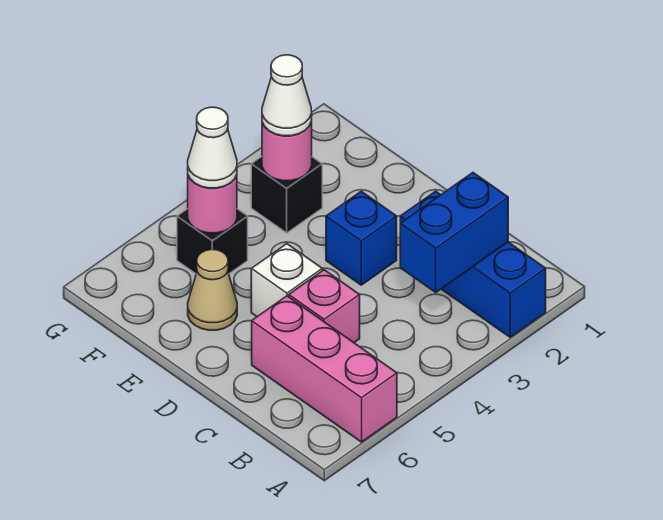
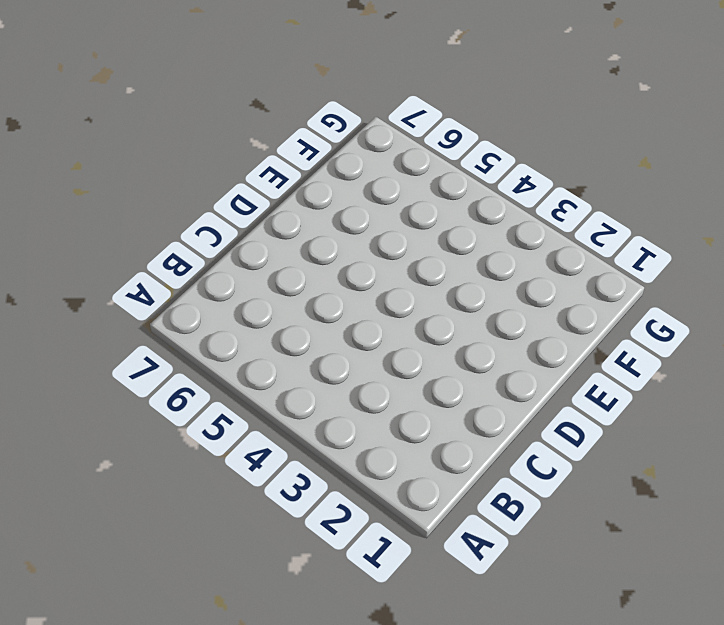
none -> blue brick A2:C2 level 1
none -> pink brick A6:C6 level 1
none -> pink brick C5 level 1

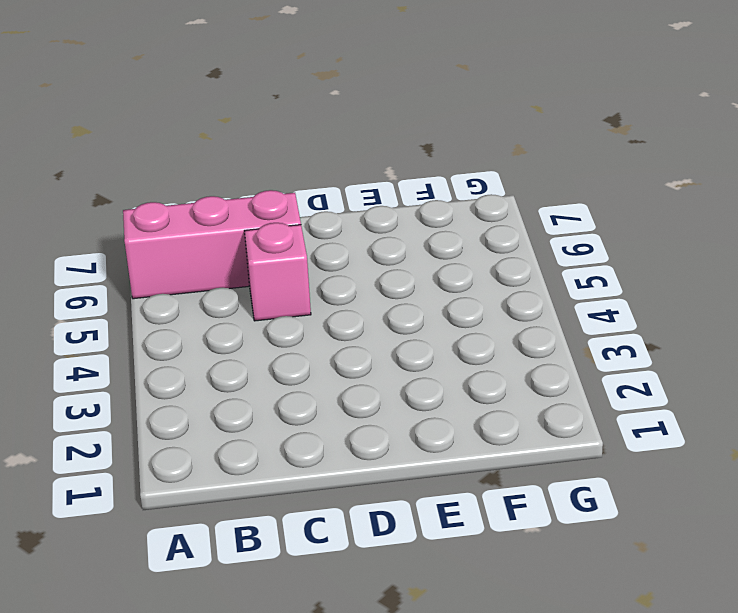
none -> blue brick A2:C2 level 1
none -> blue brick D3 level 1
none -> white brick D5 level 1

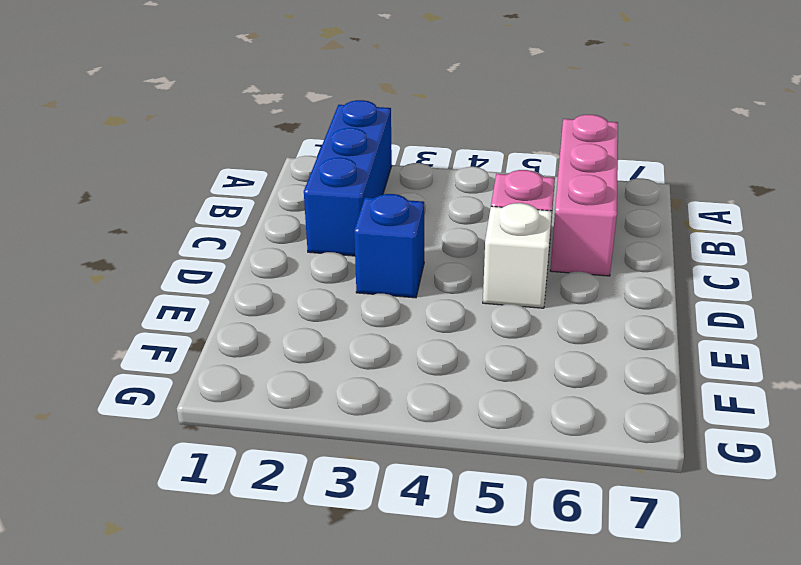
none -> tan cone E6 level 1
none -> black brick F3 level 1
none -> black brick F5 level 1

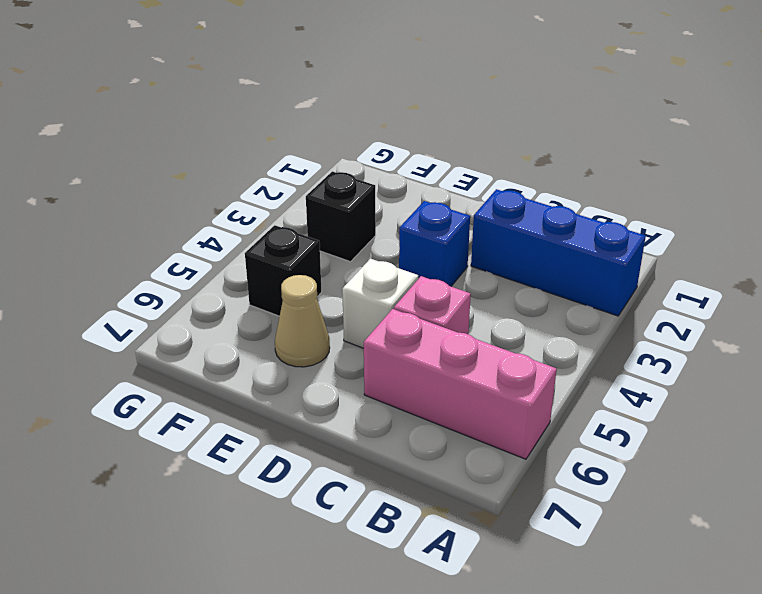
none -> blue brick B2:B3 level 2
none -> pink round brick F3 level 2
none -> pink round brick F5 level 2

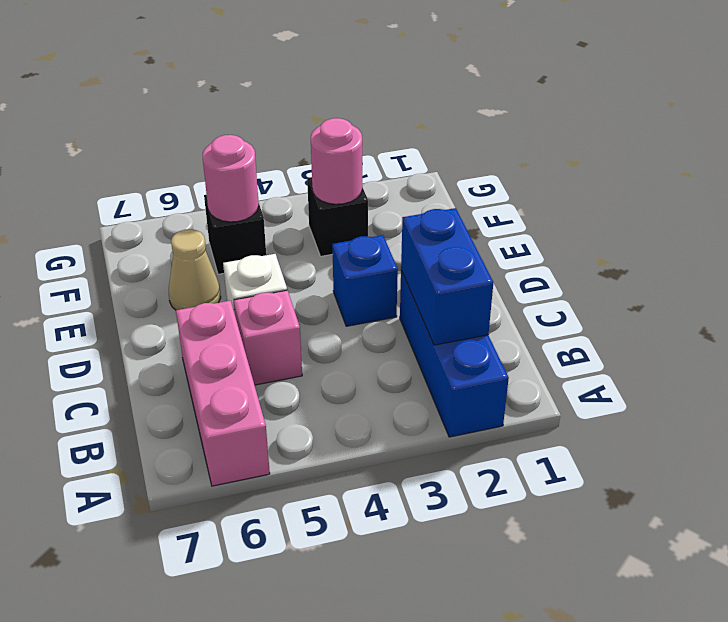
blue brick B2:C2 level 2 -> blue brick B2:B3 level 2
none -> white cone F3 level 3
none -> white cone F5 level 3

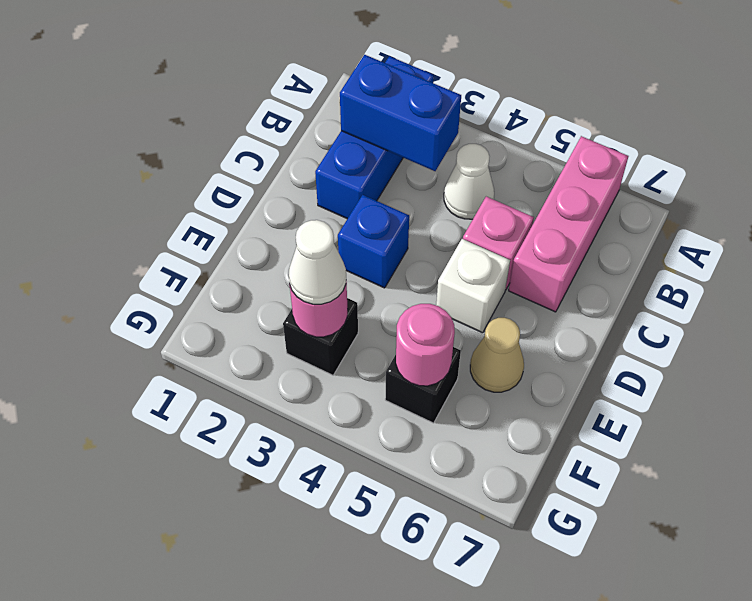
white cone B4 level 1 -> white cone F5 level 3

